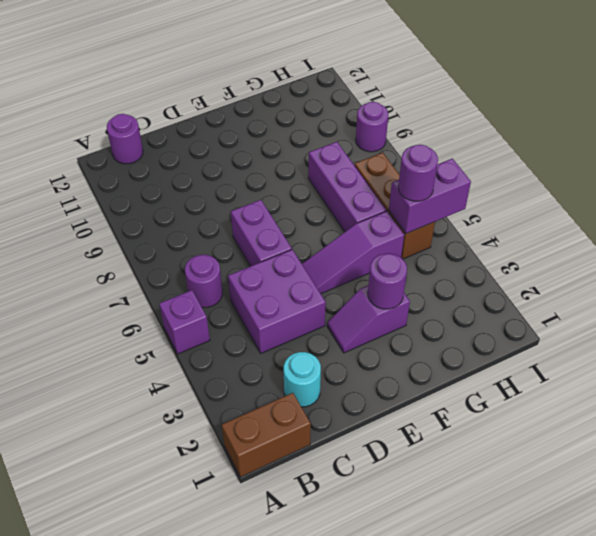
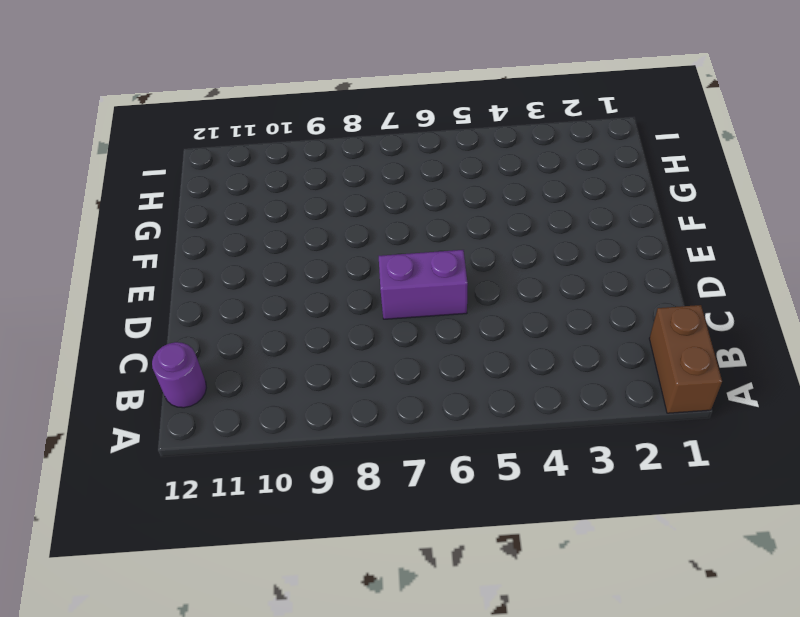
none -> purple brick A5 level 1
none -> purple round brick B6 level 1
none -> cyan round brick C2 level 1

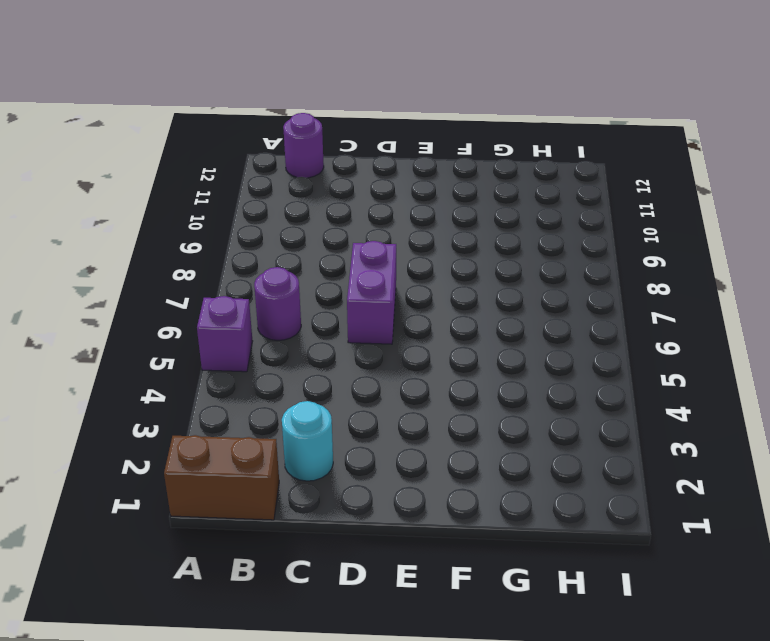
none -> purple brick C4:D5 level 1
none -> purple slope E3:F3 level 1 top F
none -> purple slope E5:G5 level 1 top G

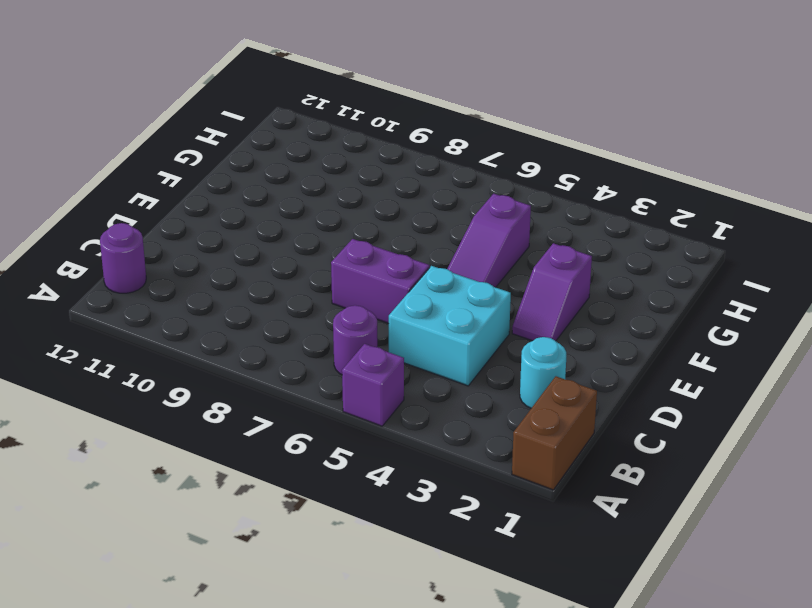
cyan brick C4:D5 level 1 -> purple brick C4:D5 level 1
none -> purple brick G6:G8 level 1
none -> brown brick H5:H7 level 1
none -> purple round brick I9 level 1

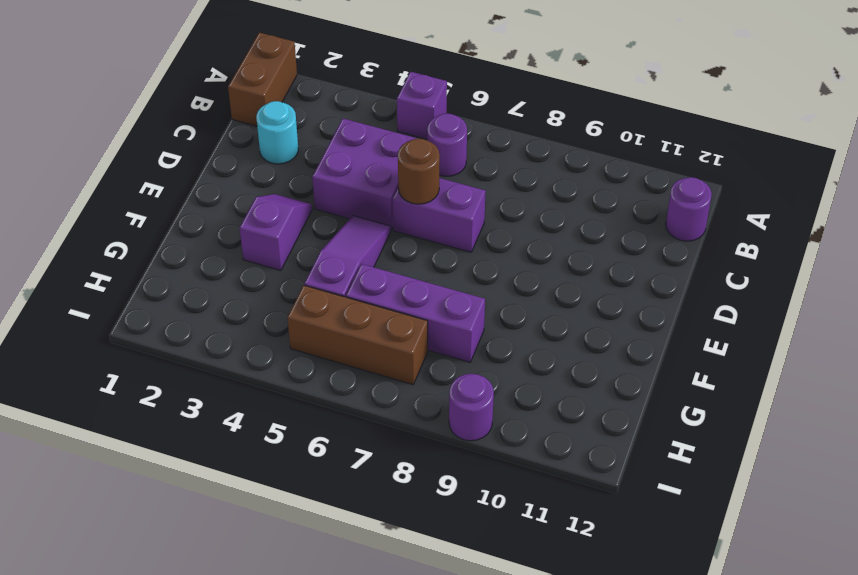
brown round brick D6 level 2 -> none
none -> purple round brick F3 level 2
none -> purple brick H5:I5 level 2
none -> purple round brick H5 level 3

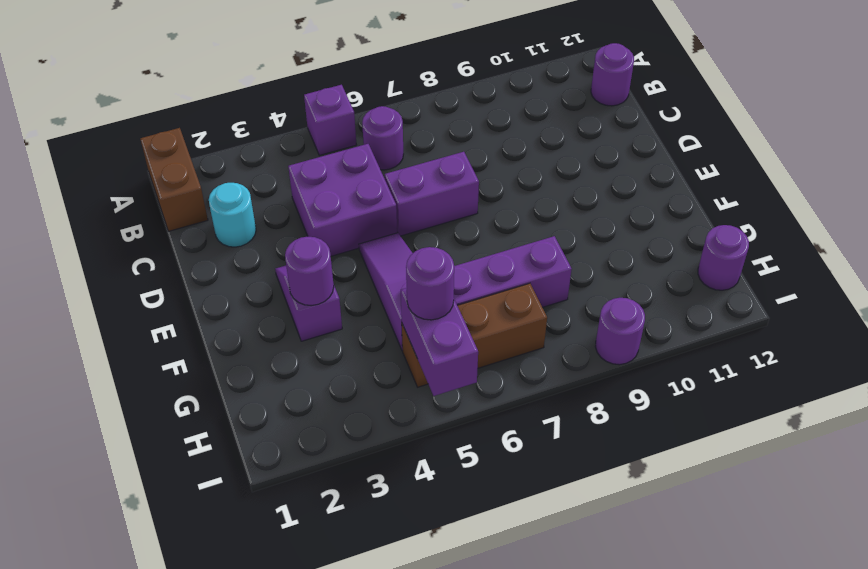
purple round brick H12 level 1 -> none

